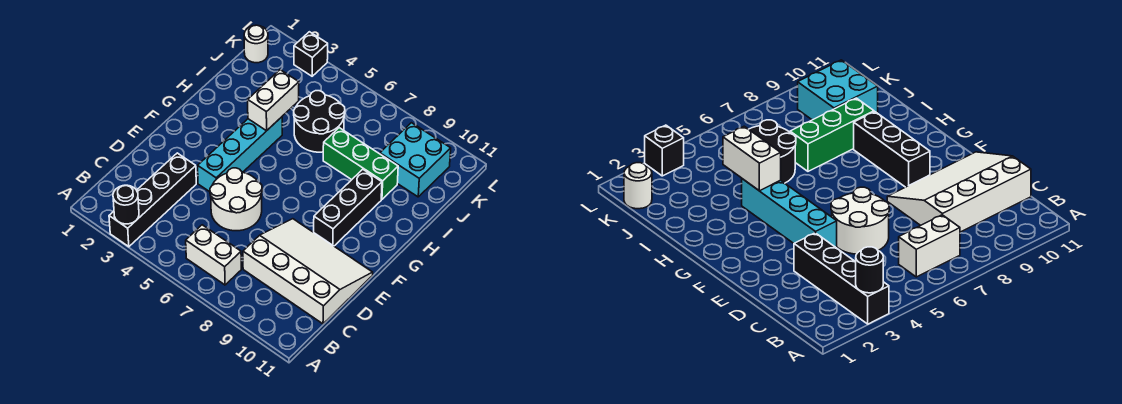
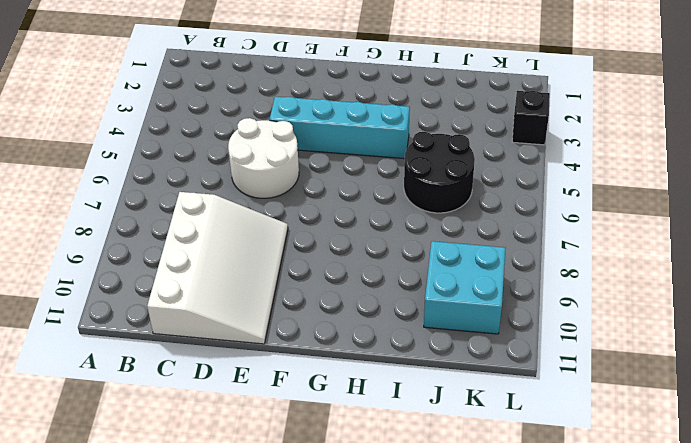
none -> black brick A3:D3 level 1
none -> white brick B6:B7 level 1
none -> black brick F9:H9 level 1

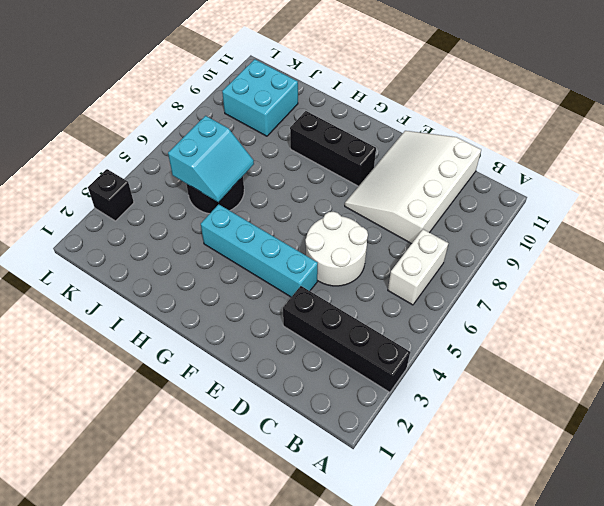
cyan slope I5:J6 level 2 top J -> none
none -> green brick I7:I9 level 1
none -> white round brick K1 level 1
none -> black round brick A3 level 2

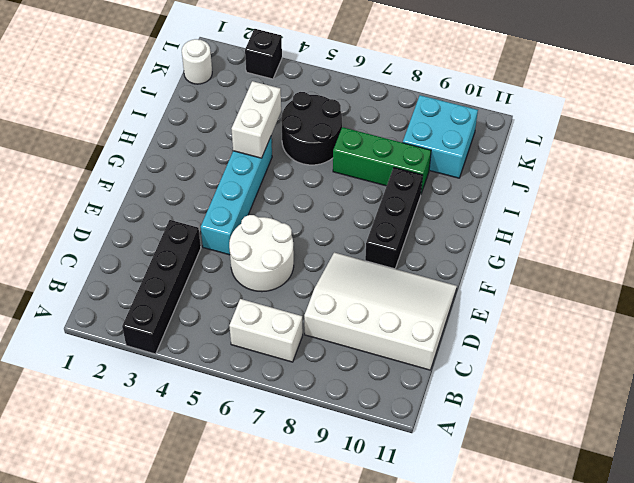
none -> black round brick A3 level 2

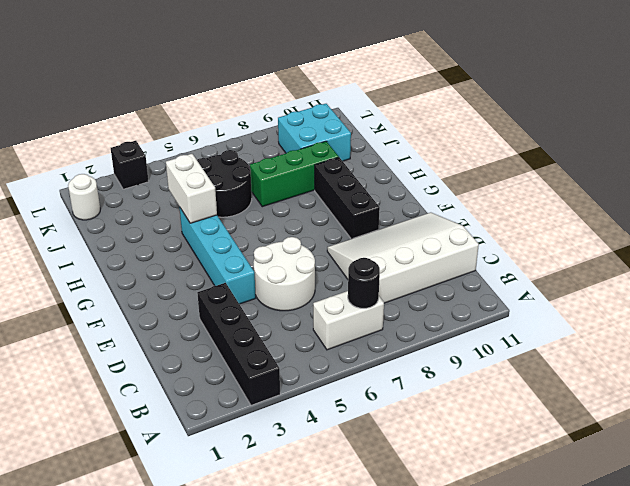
black round brick B7 level 2 -> black round brick A3 level 2

